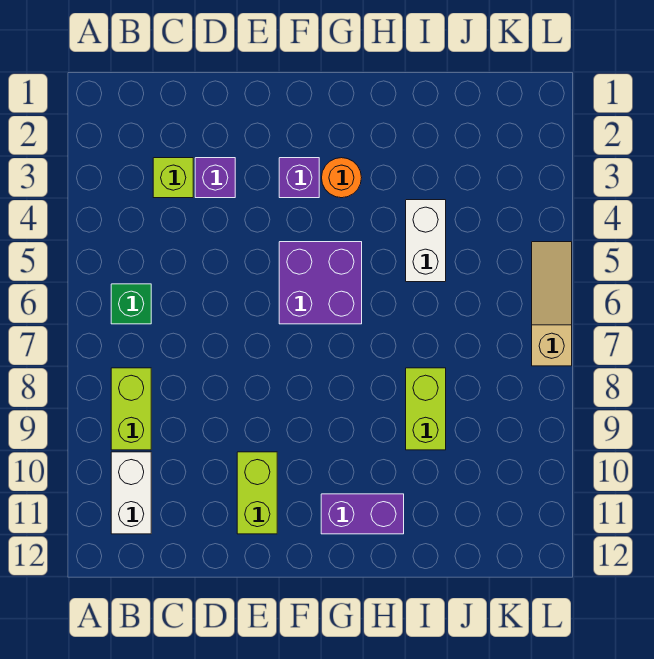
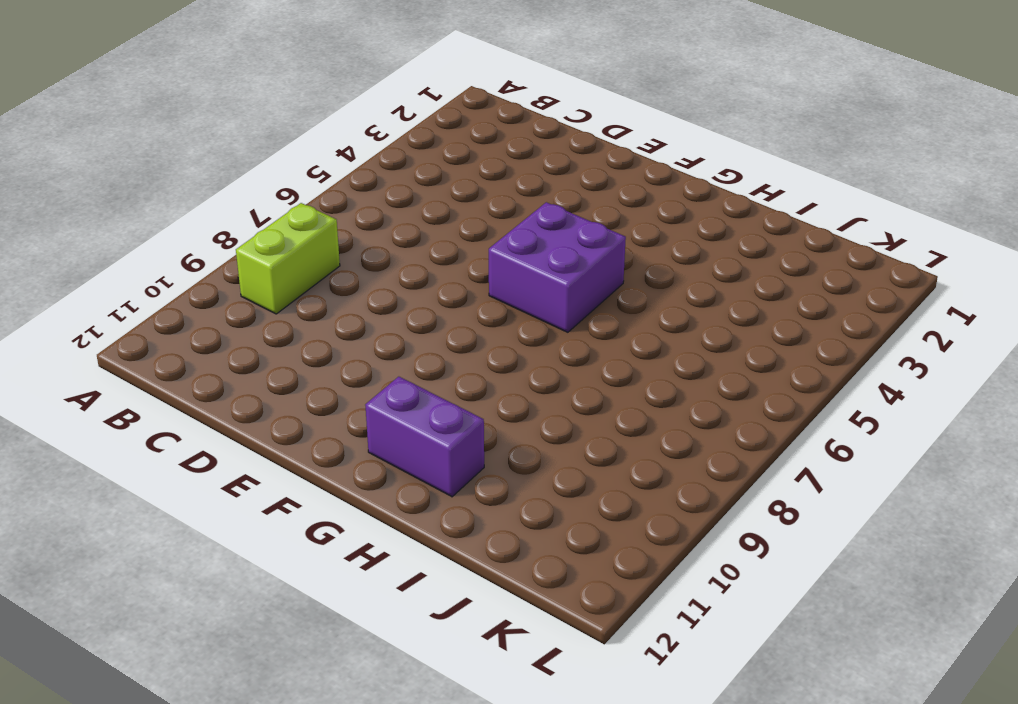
none -> green brick B6 level 1
none -> white brick B10:B11 level 1
none -> lime brick C3 level 1

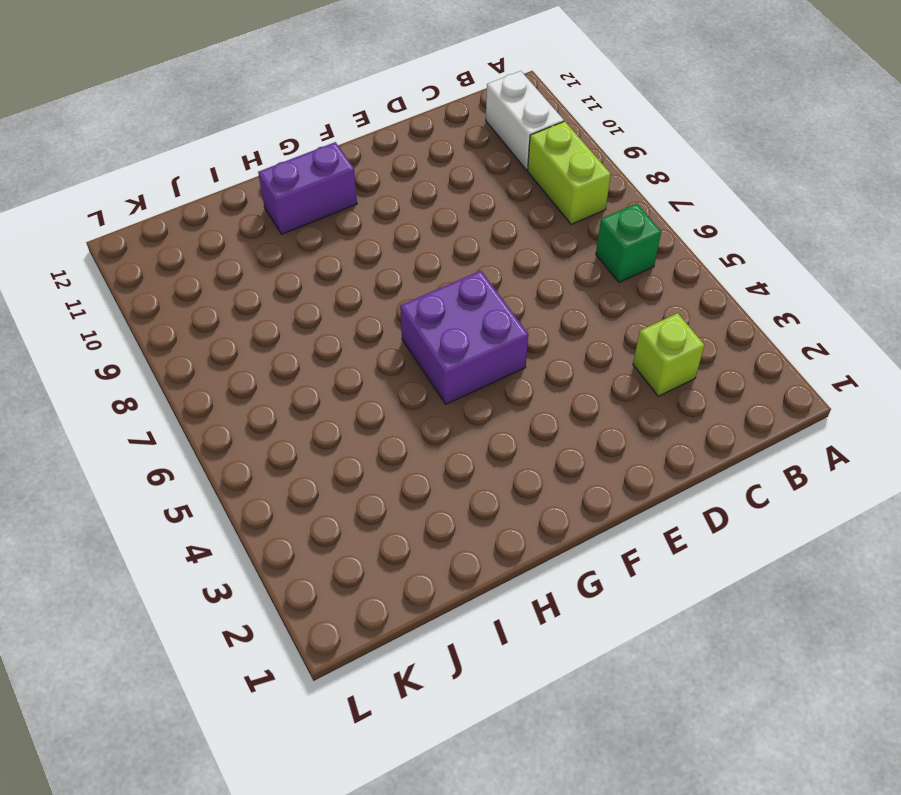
none -> purple brick D3 level 1
none -> lime brick E10:E11 level 1
none -> purple brick F3 level 1

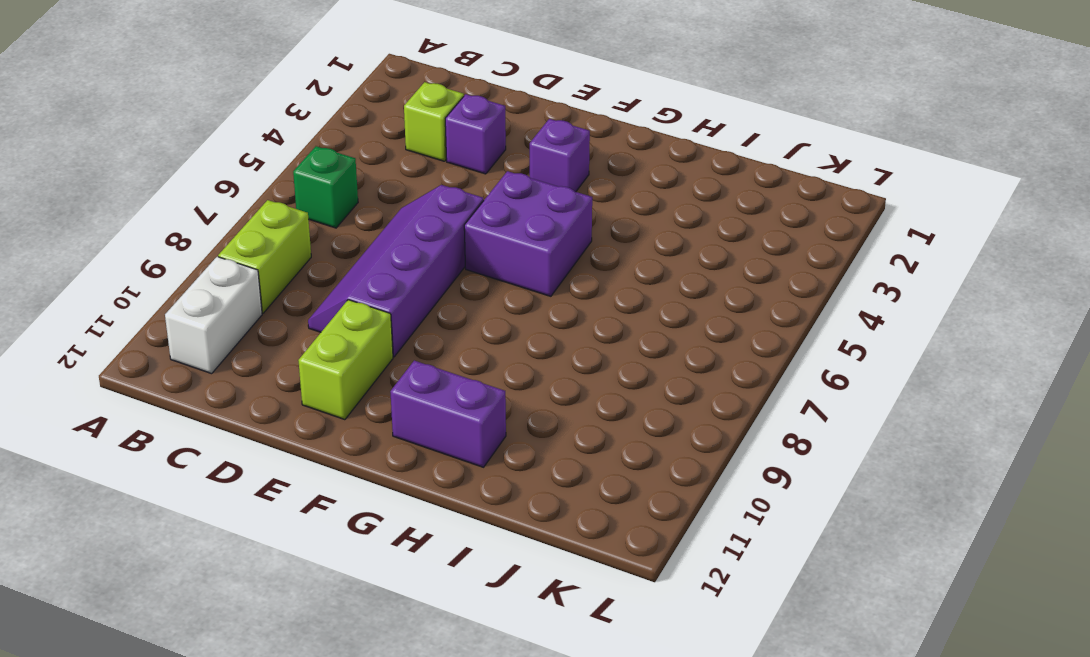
purple slope D6:E9 level 1 top E -> none
none -> orange round brick G3 level 1
none -> white brick I4:I5 level 1
none -> lime brick I8:I9 level 1

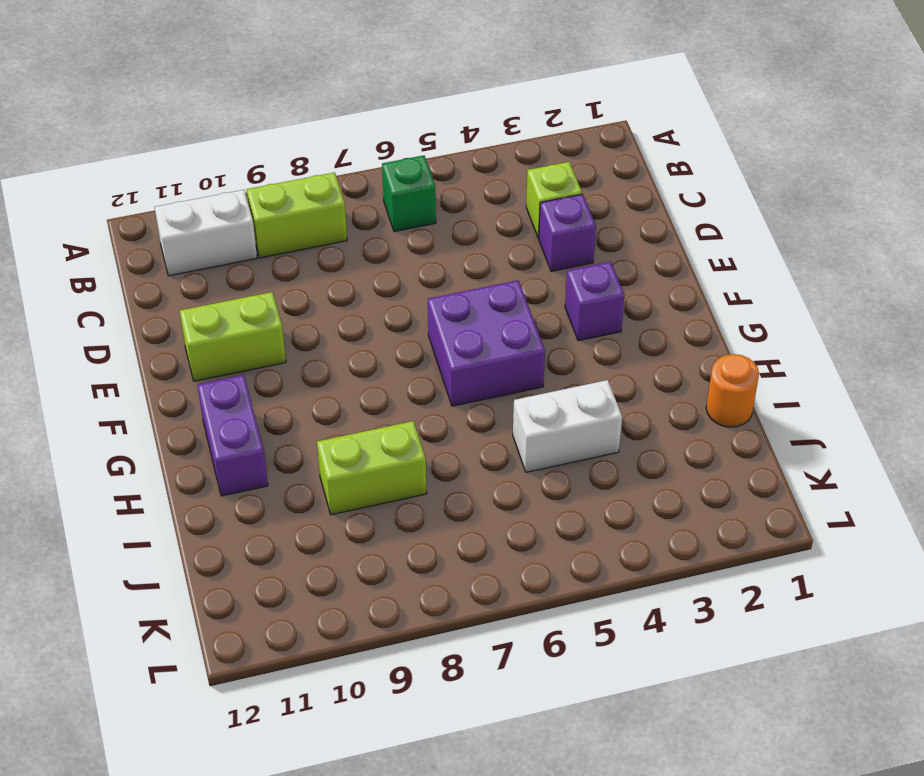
orange round brick I1 level 1 -> orange round brick G3 level 1
none -> tan slope L5:L7 level 1 top 7

